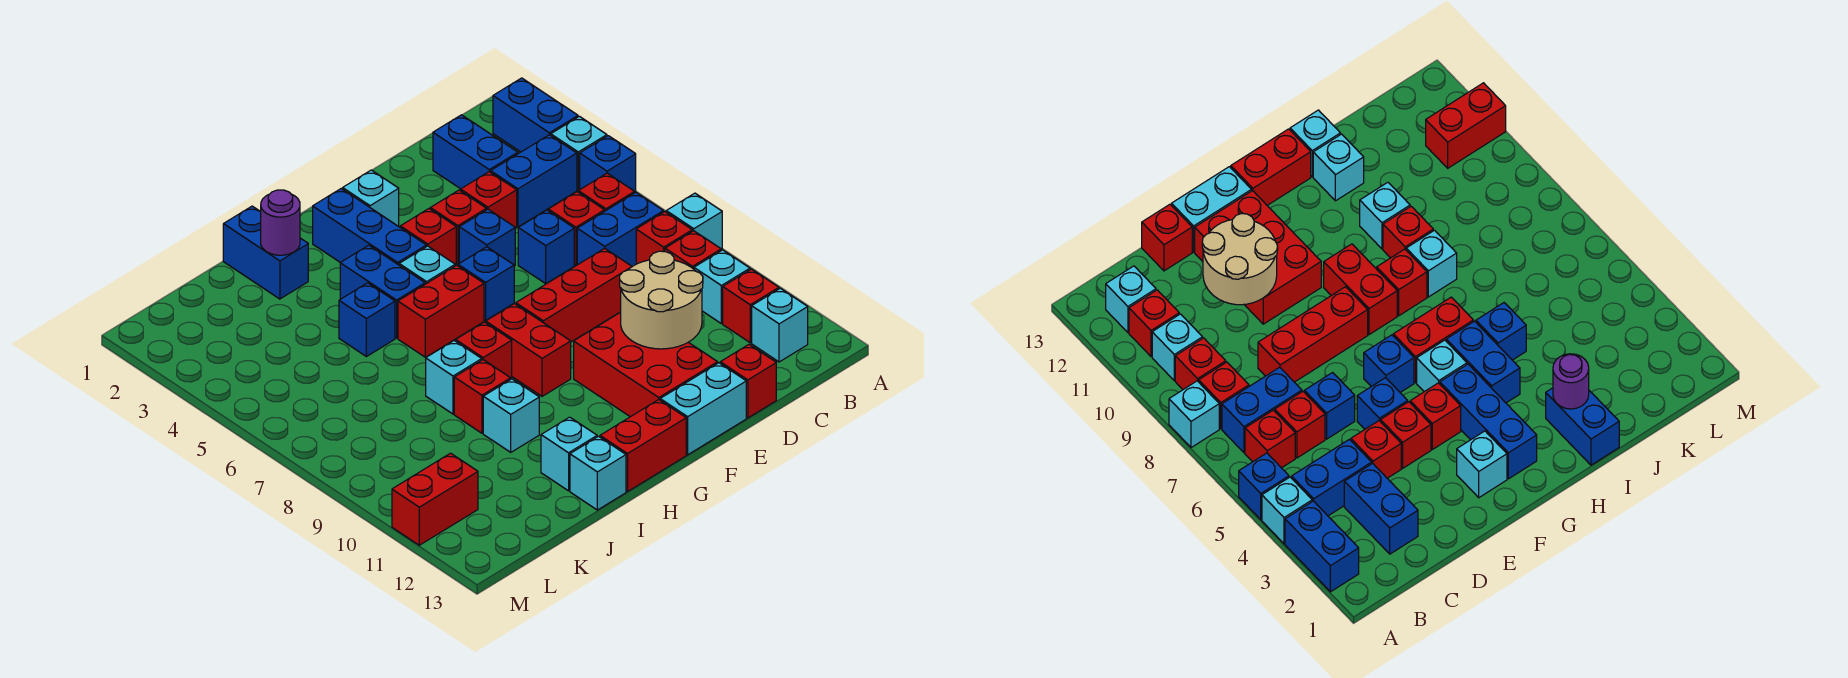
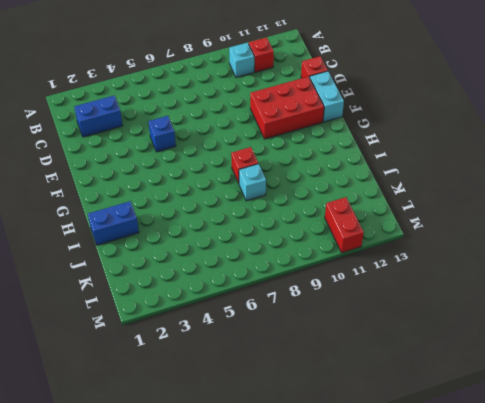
none -> blue brick A2:A3 level 1
none -> cyan brick A4 level 1
none -> blue brick A5 level 1
none -> cyan brick A8 level 1

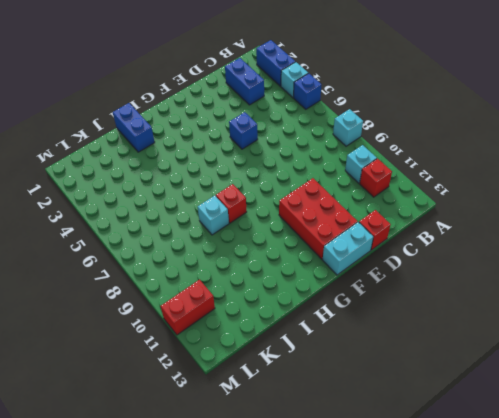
none -> blue brick B4:C4 level 1
none -> red brick B6 level 1
none -> blue brick B7:C7 level 1
none -> red brick B8 level 1

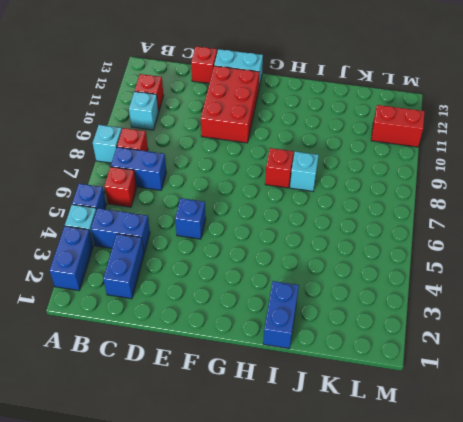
none -> red brick B9 level 1
none -> cyan brick B12 level 1
none -> red brick C6 level 1
none -> red brick D4 level 1

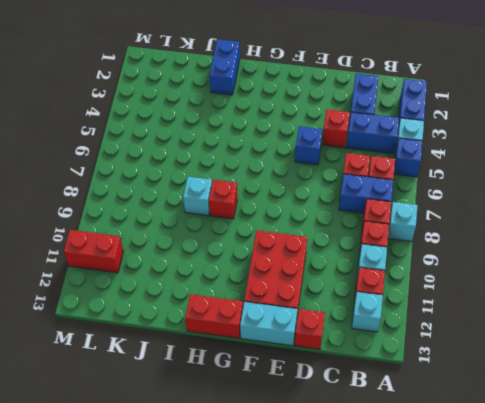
none -> blue brick D6 level 1
none -> red brick D8:F8 level 1
none -> red brick E4 level 1
none -> cyan brick F2 level 1

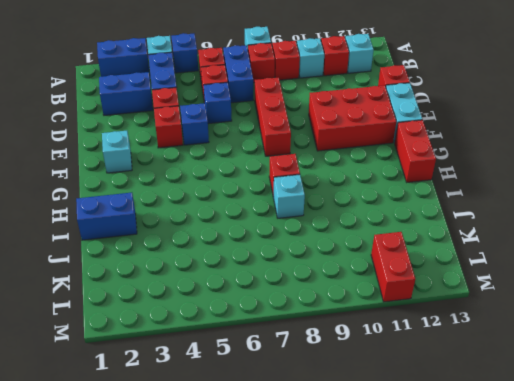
none -> red brick F4 level 1
none -> blue brick F6 level 1
none -> blue brick G2:G4 level 1
none -> cyan brick G5 level 1

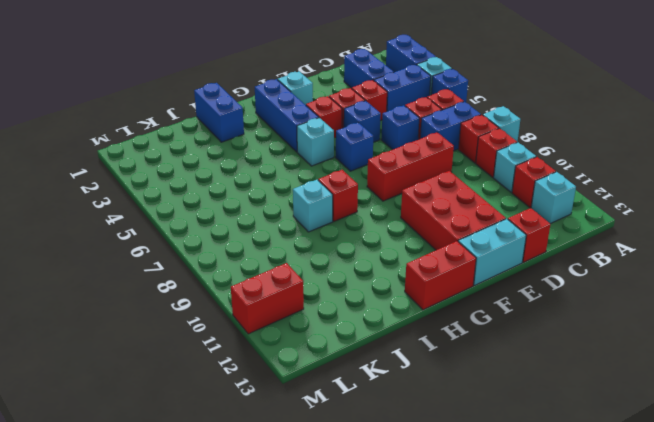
none -> red brick G6:H6 level 1
none -> red brick G8:G9 level 1
none -> blue brick H4:H5 level 1
none -> blue brick I5 level 1

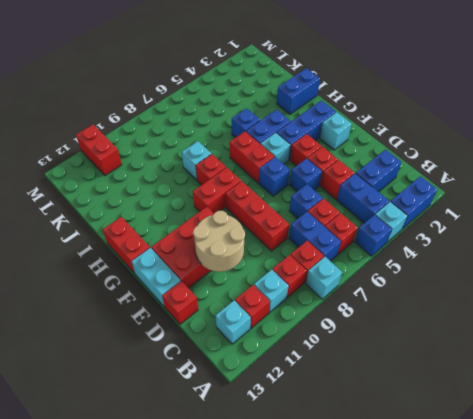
none -> red brick I9 level 1
none -> cyan brick I10 level 1
none -> cyan brick I12 level 1
none -> cyan brick I13 level 1

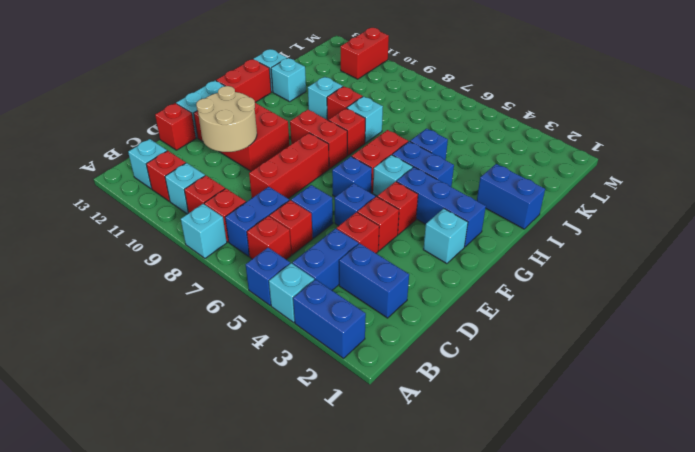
none -> purple round brick I2 level 2

